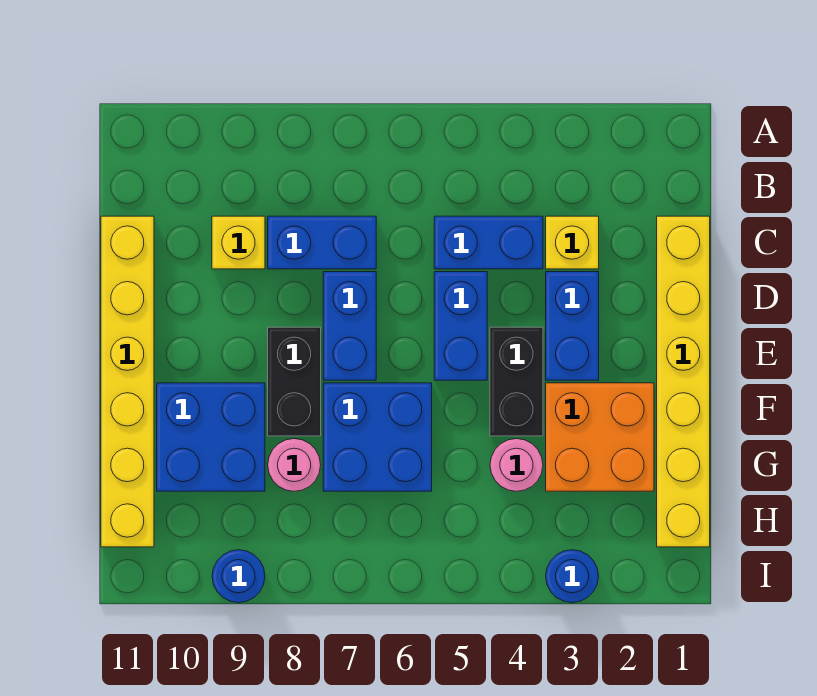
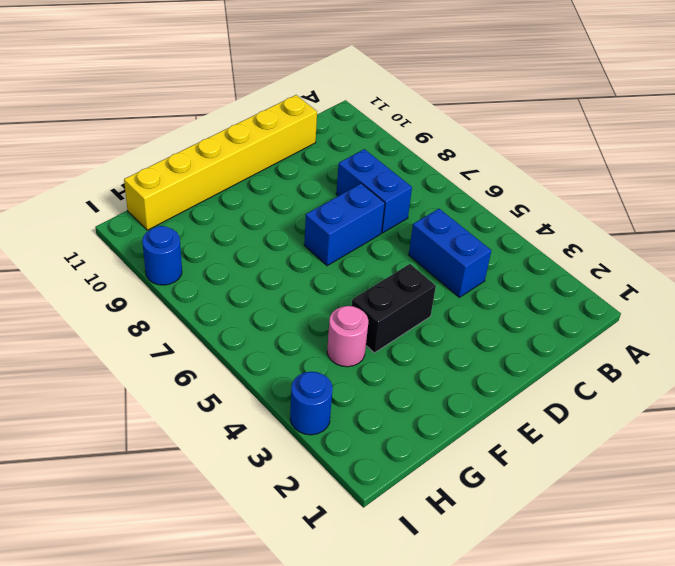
none -> yellow brick C1:H1 level 1
none -> yellow brick C3 level 1
none -> yellow brick C9 level 1

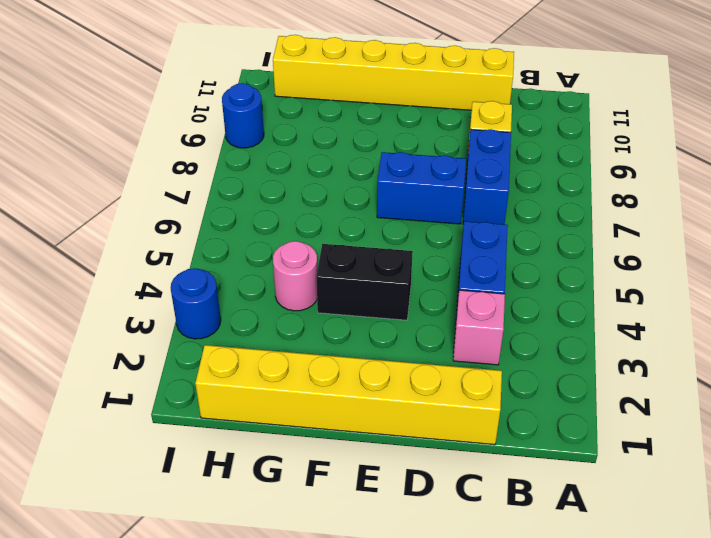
pink brick C3 level 1 -> yellow brick C3 level 1
none -> blue brick D3:E3 level 1
none -> blue brick D5:E5 level 1
none -> black brick E8:F8 level 1

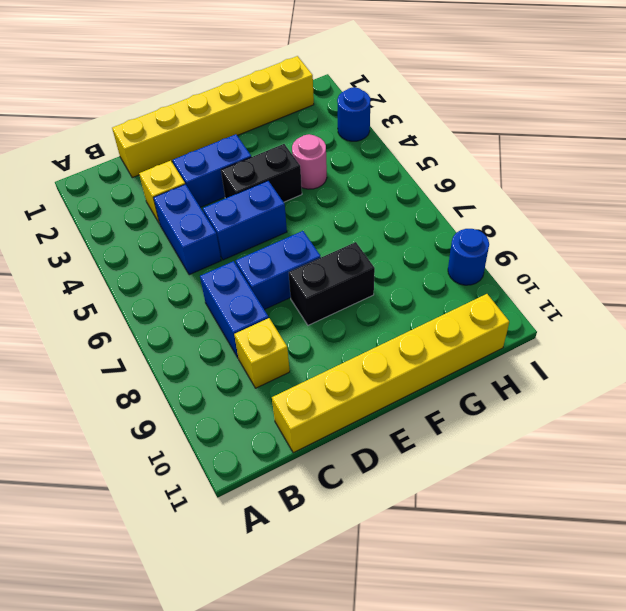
none -> orange brick F2:G3 level 1
none -> blue brick F6:G7 level 1
none -> blue brick F9:G10 level 1

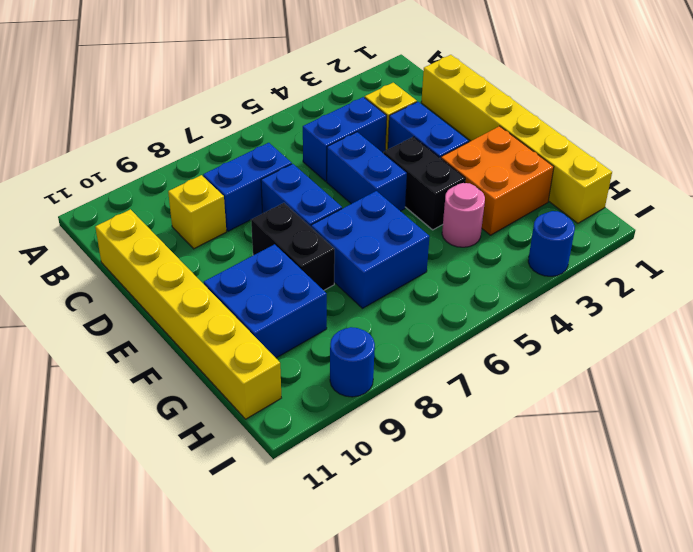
none -> pink round brick G8 level 1

